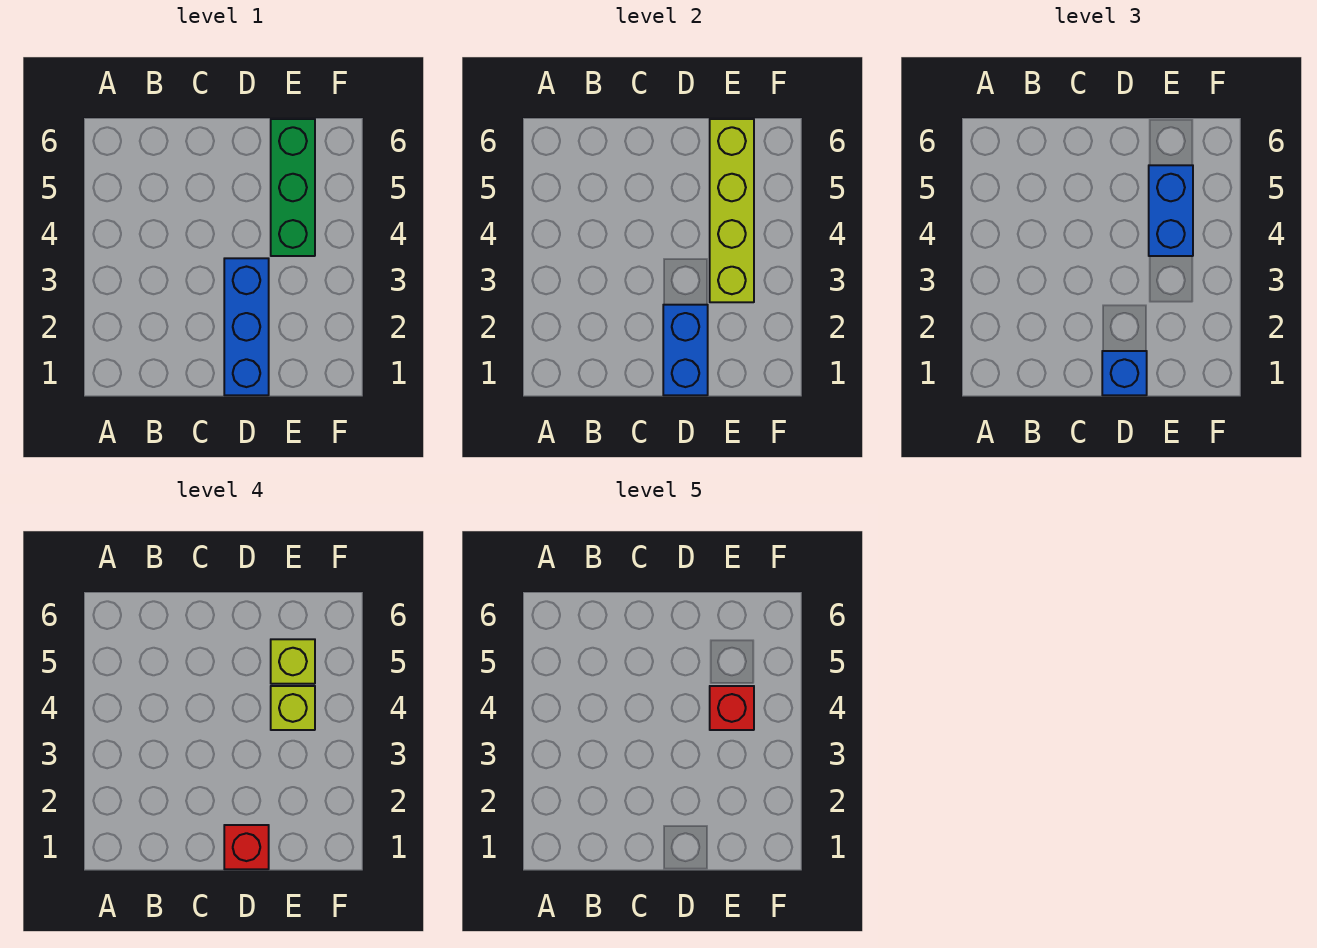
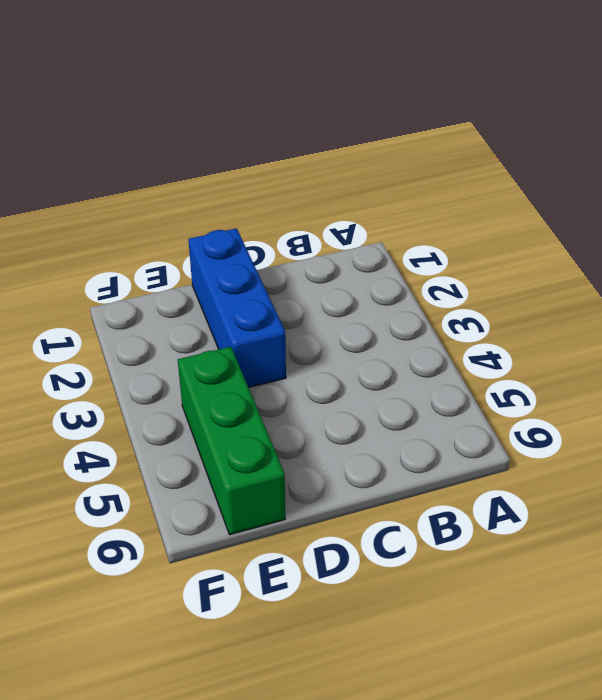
none -> blue brick D1:D2 level 2
none -> lime brick E3:E6 level 2

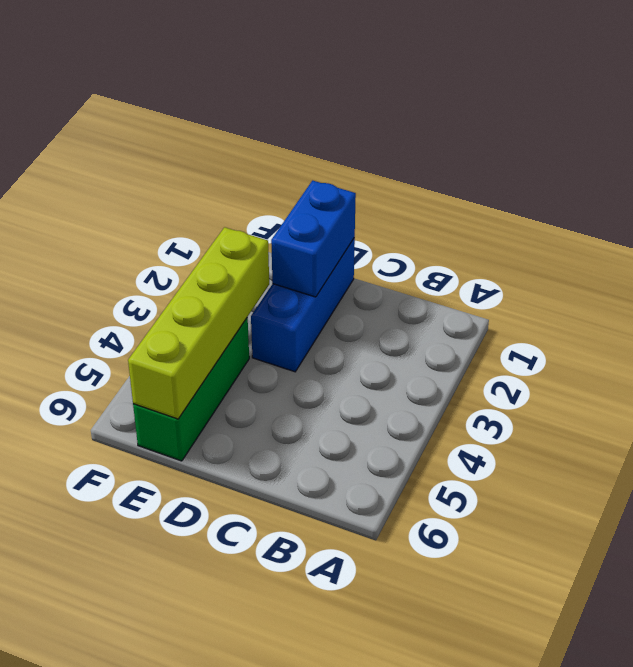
none -> blue brick D1 level 3
none -> blue brick E4:E5 level 3

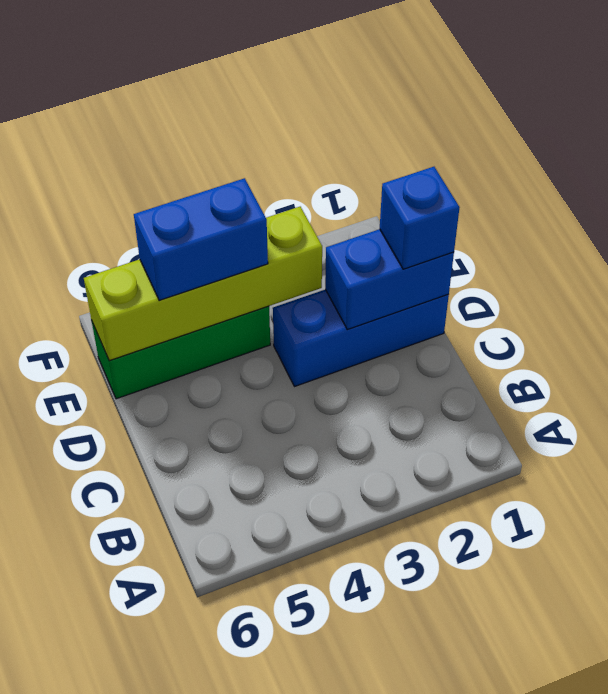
none -> red brick D1 level 4
none -> lime brick E4 level 4

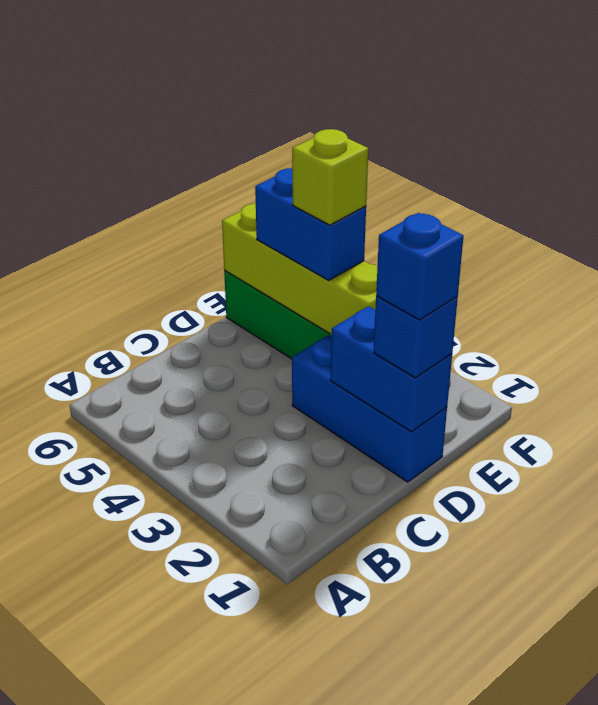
blue brick D1 level 4 -> red brick D1 level 4
none -> lime brick E5 level 4
none -> red brick E4 level 5

